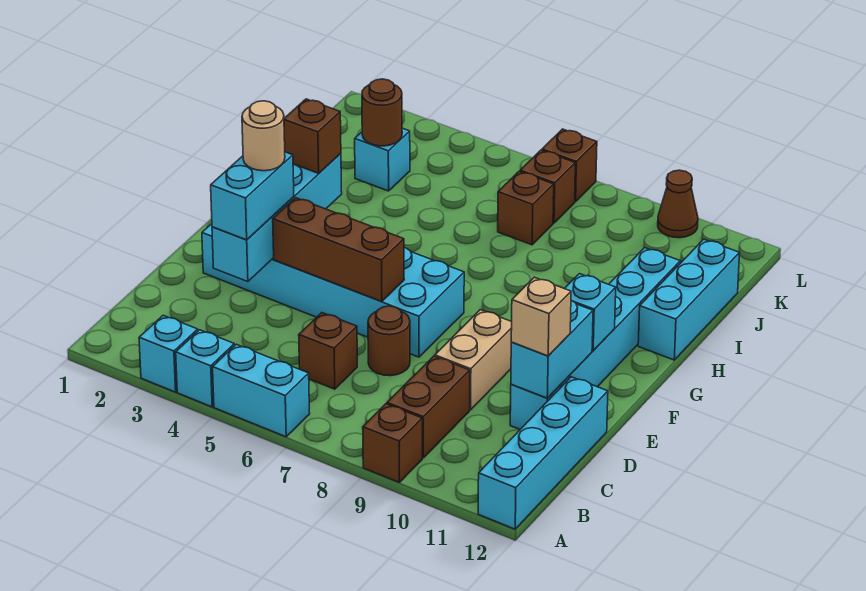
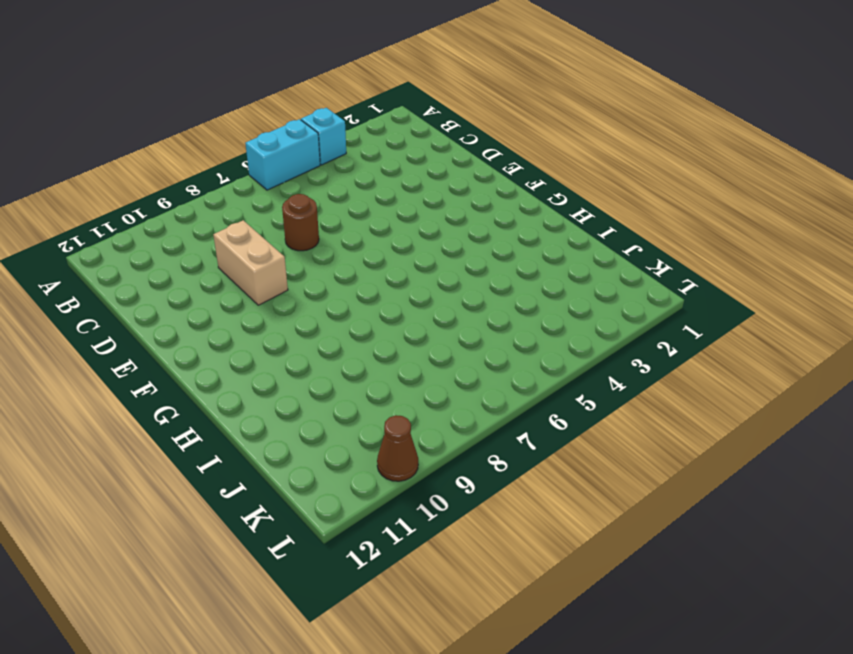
none -> cyan brick A3 level 1
none -> brown brick A9 level 1
none -> cyan brick A12:D12 level 1

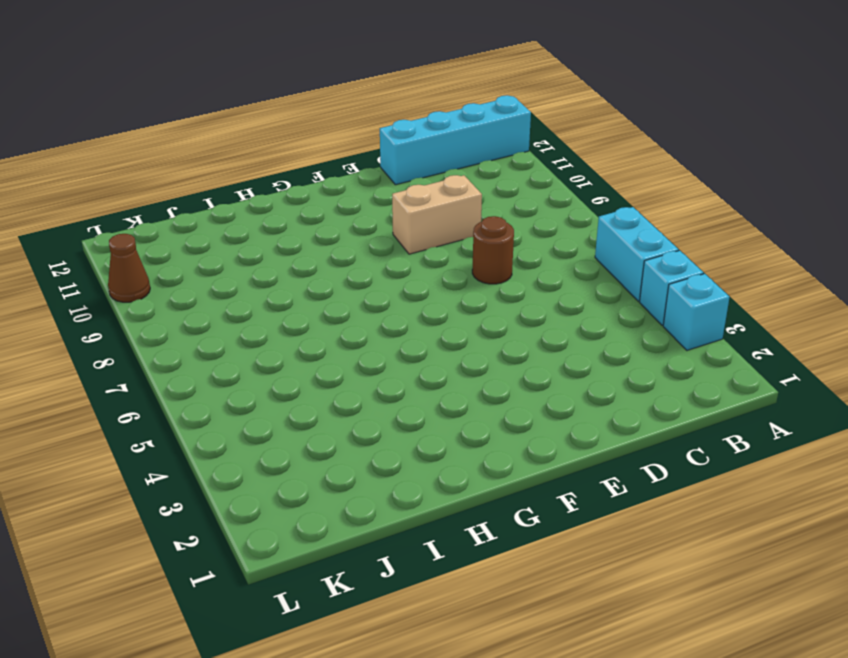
none -> brown brick A9 level 1
none -> brown brick B9:C9 level 1
none -> brown brick C6 level 1

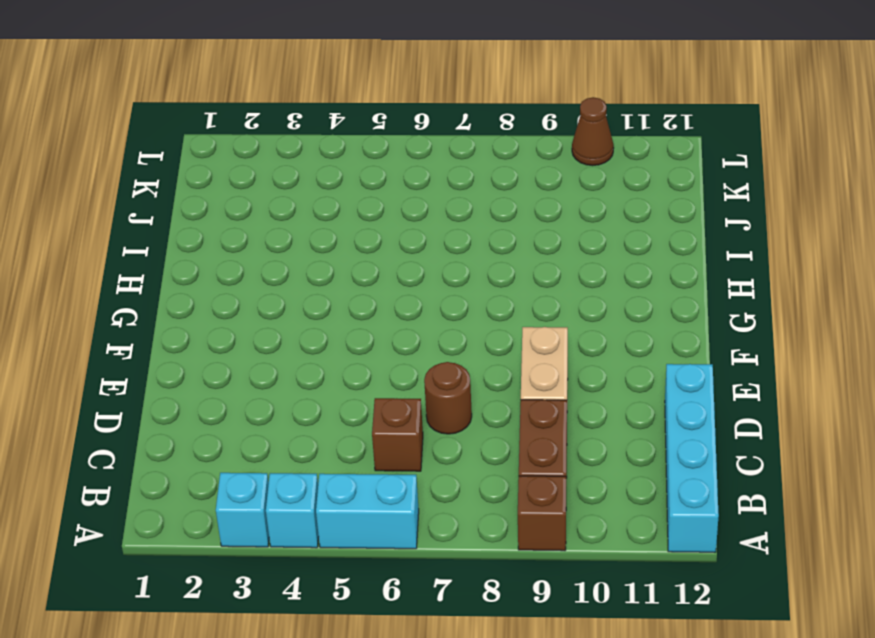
none -> cyan brick D11:I11 level 1
none -> cyan brick E2:F7 level 1
none -> cyan brick H12:J12 level 1

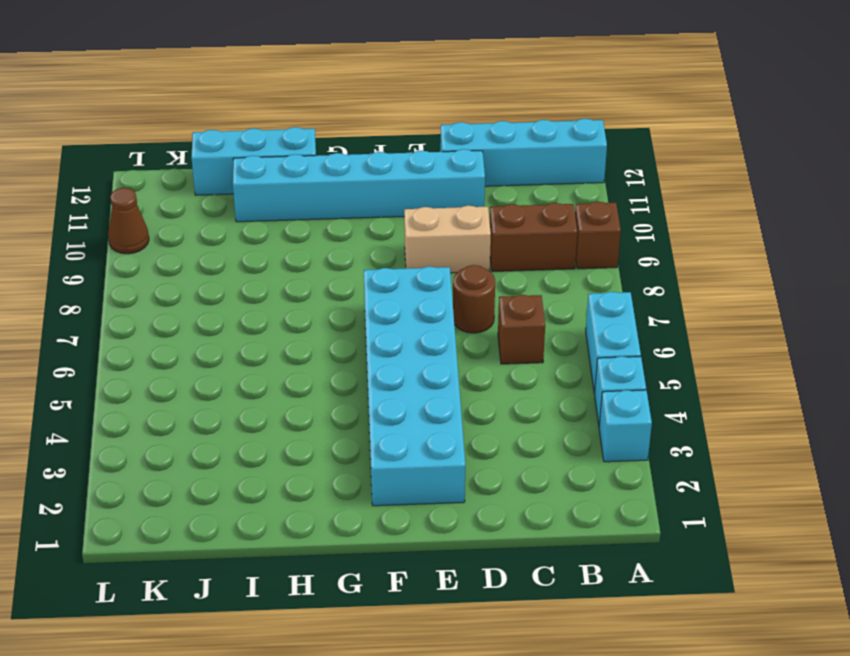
none -> cyan brick J3 level 1
none -> brown brick J7 level 1
none -> brown brick K7 level 1

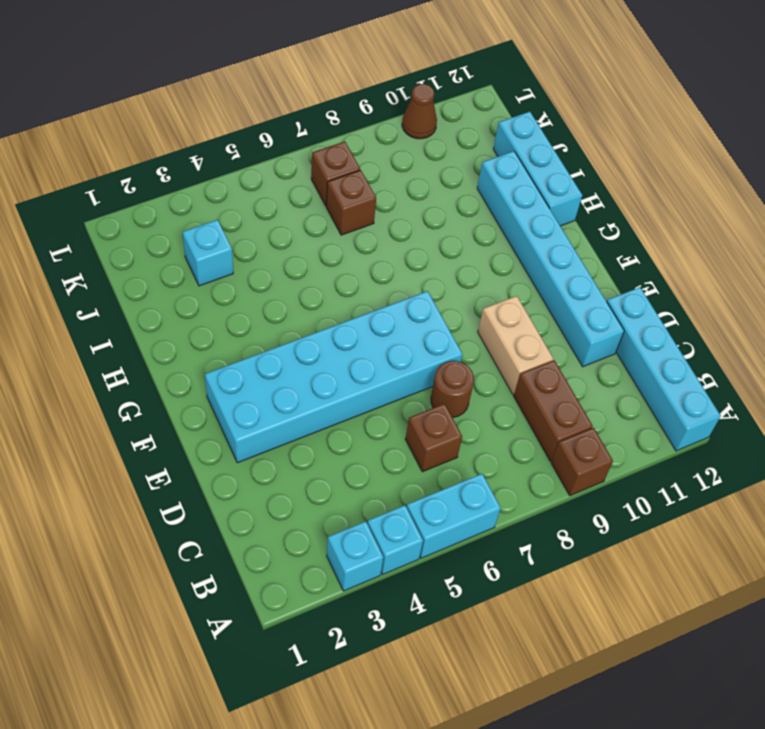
none -> brown brick L7 level 1
none -> cyan brick D3:G3 level 2
none -> cyan brick D11:E11 level 2

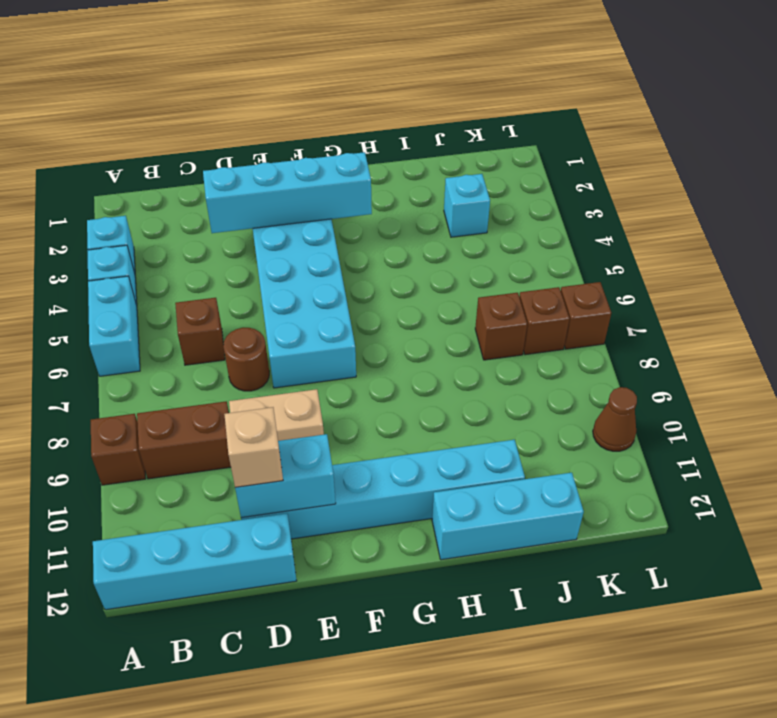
none -> brown brick E4:E6 level 2
none -> cyan brick F11 level 2
none -> brown round brick J3 level 2

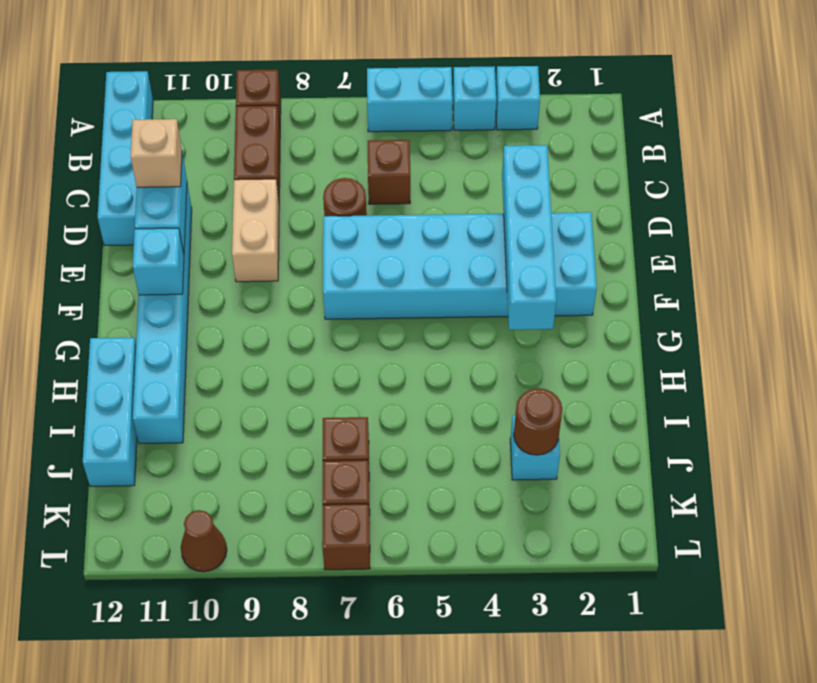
none -> brown brick E4:E6 level 2
none -> cyan brick D3:E3 level 3
none -> brown brick G3 level 3

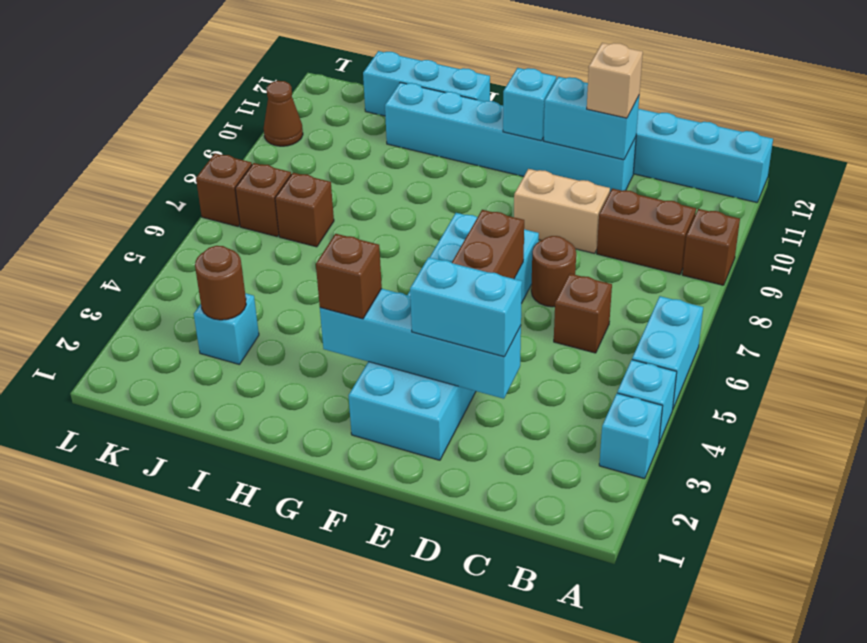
none -> tan round brick E3 level 4

